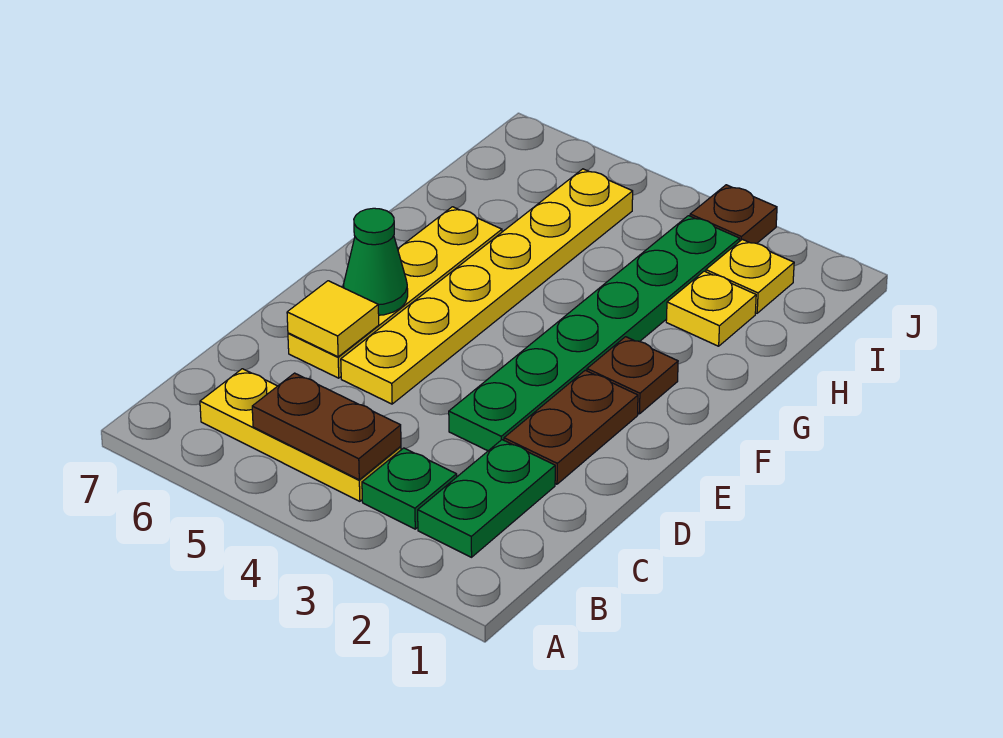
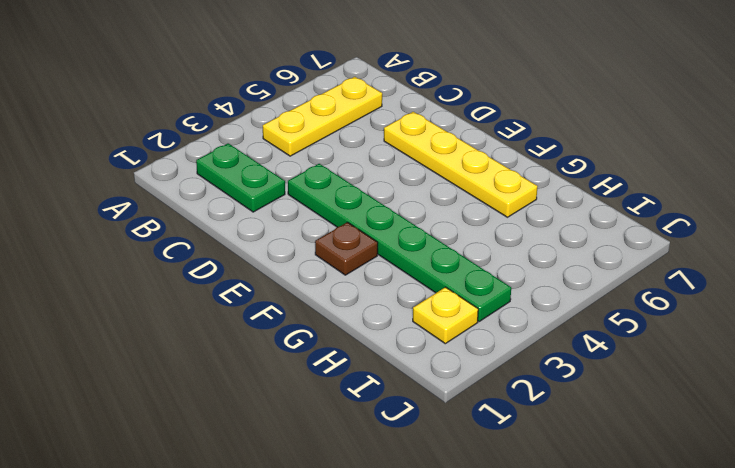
none -> green plate B3 level 1
none -> brown plate D2:E2 level 1
none -> yellow plate D5:I5 level 1

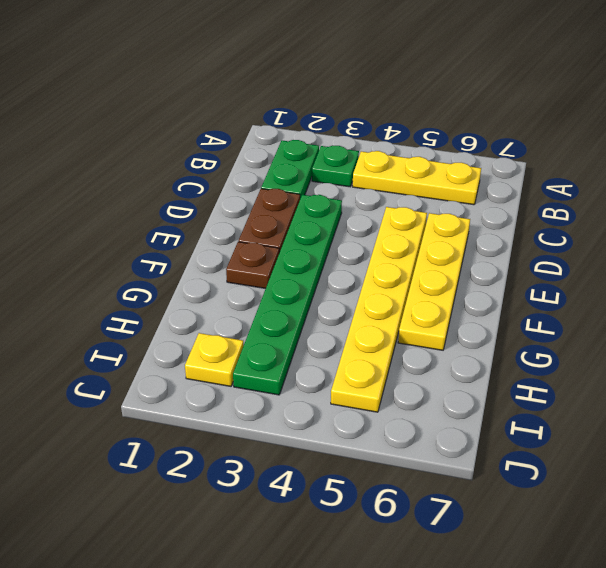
none -> yellow plate H2 level 1
none -> brown plate J3 level 1
none -> brown plate B4:B5 level 2

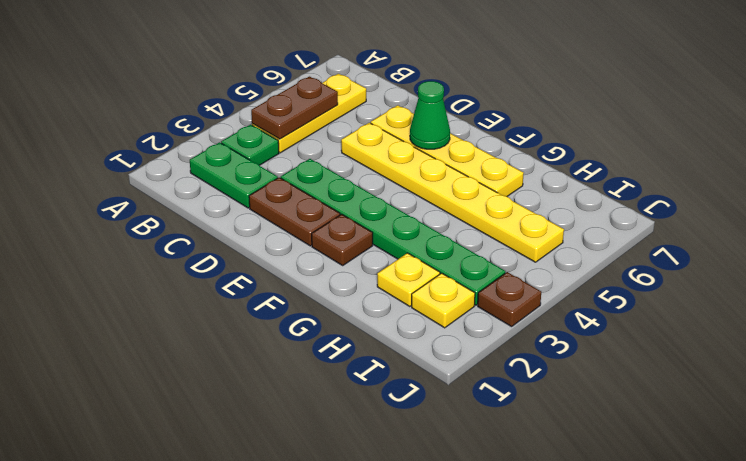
none -> yellow tile D6 level 2

